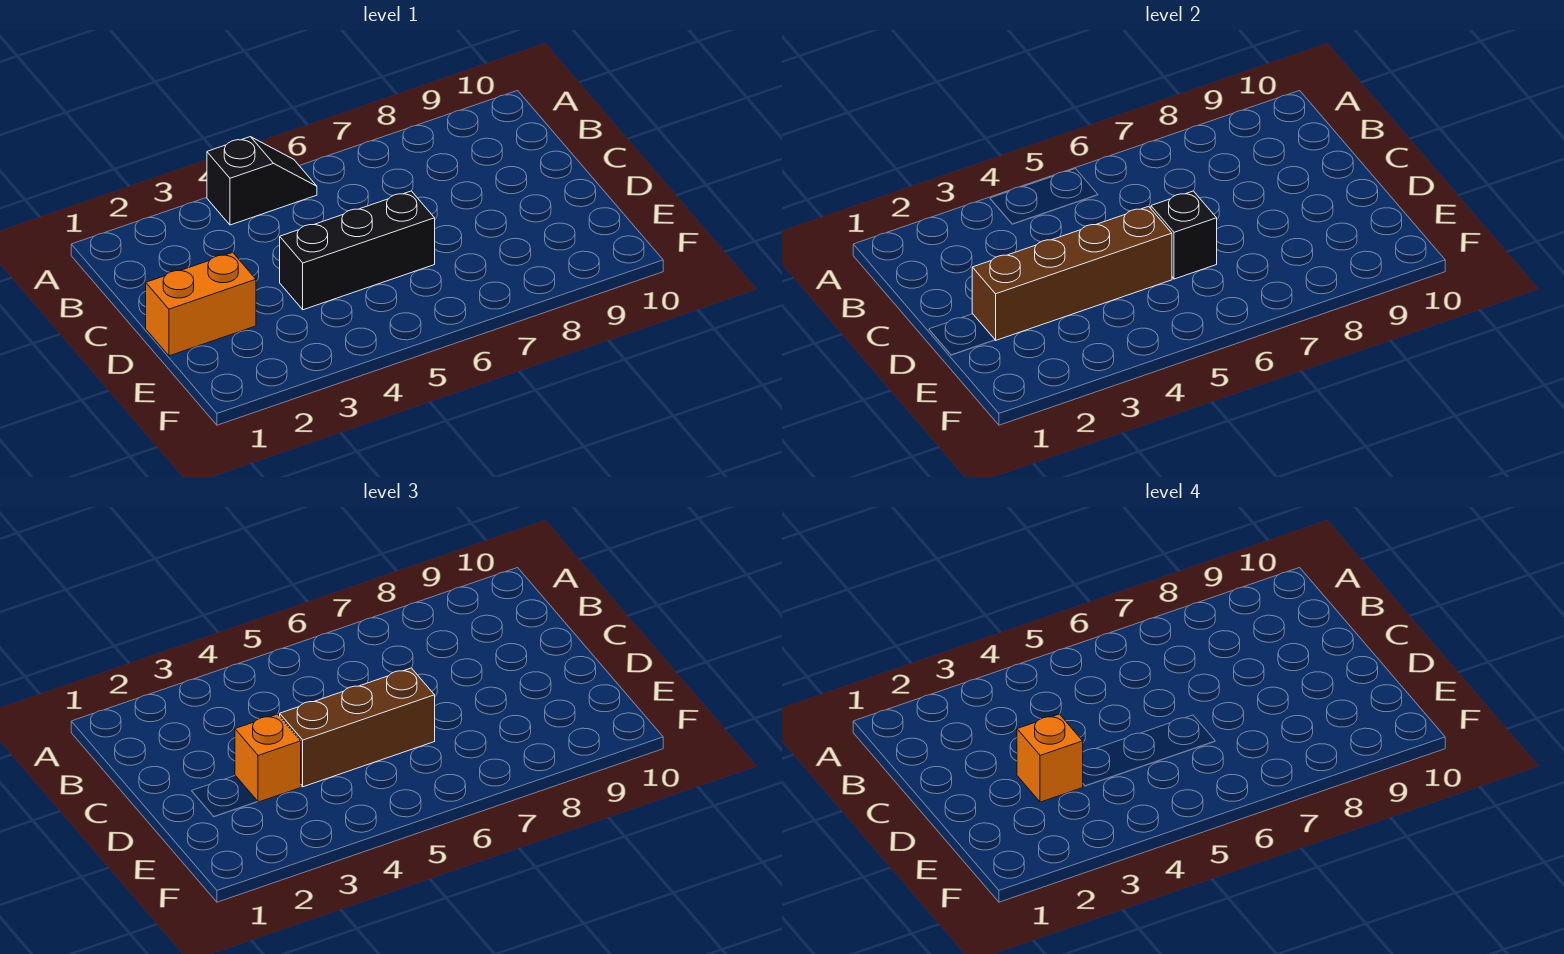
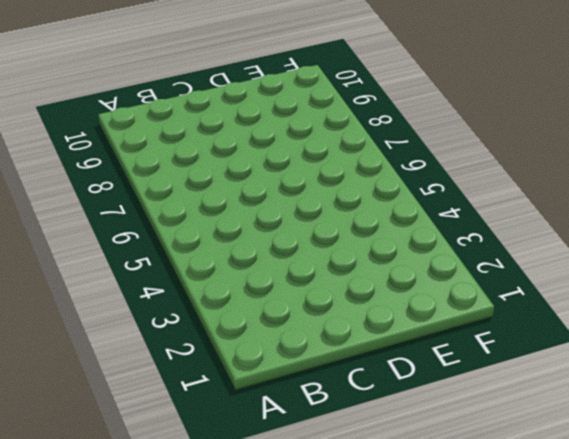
none -> black slope A4:A5 level 1 top 4
none -> orange brick D1:D2 level 1

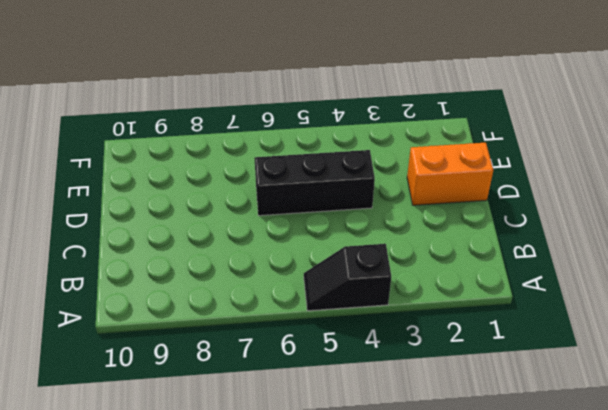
none -> brown brick D2:D5 level 2
none -> black brick D6 level 2

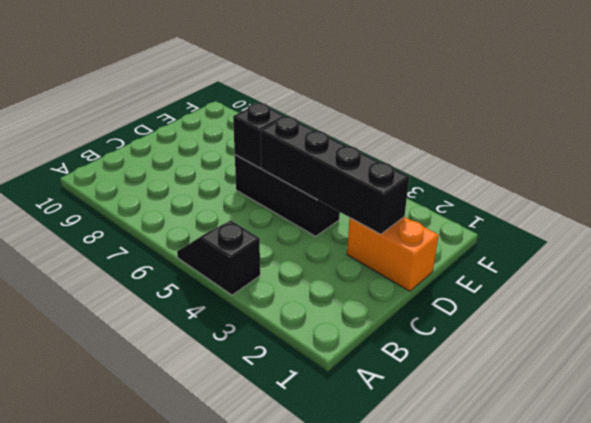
black brick D2:D5 level 2 -> brown brick D2:D5 level 2
none -> orange brick D3 level 3
none -> brown brick D4:D6 level 3

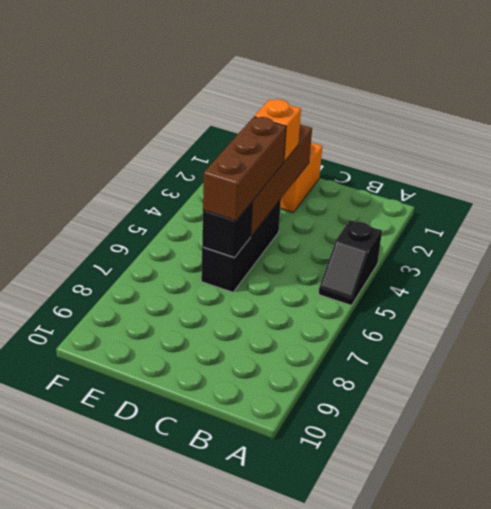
none -> orange brick D3 level 4

